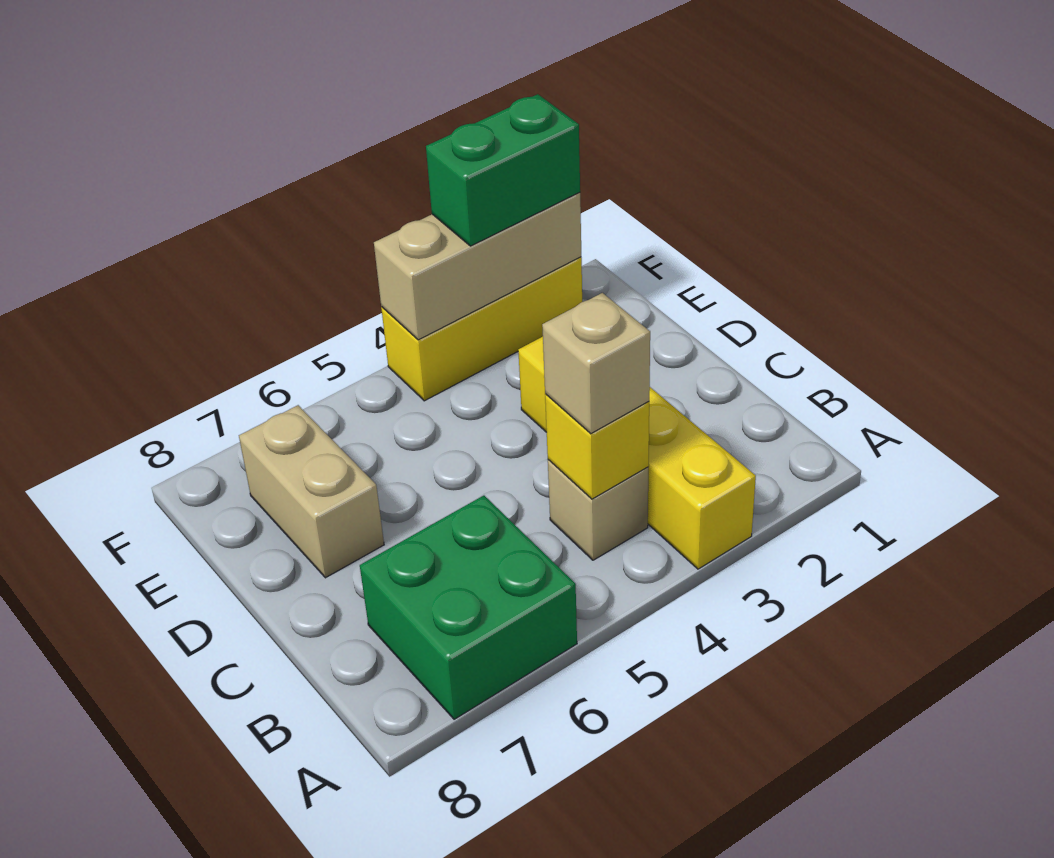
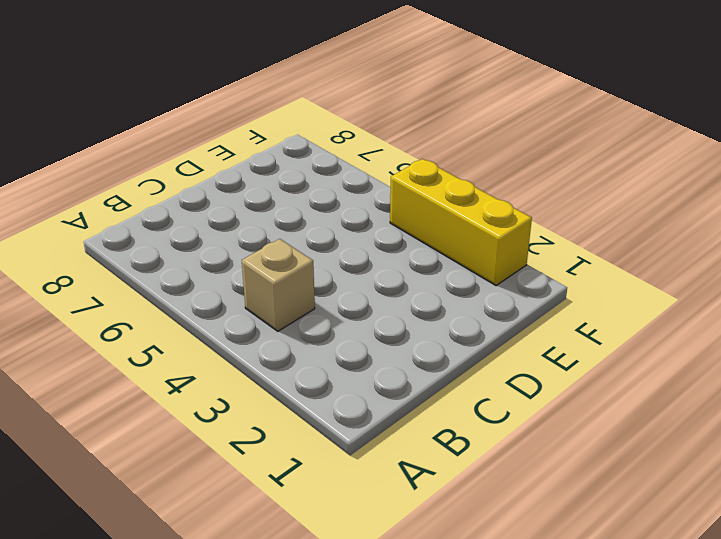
none -> yellow brick A3:D3 level 1
none -> green brick A6:B7 level 1

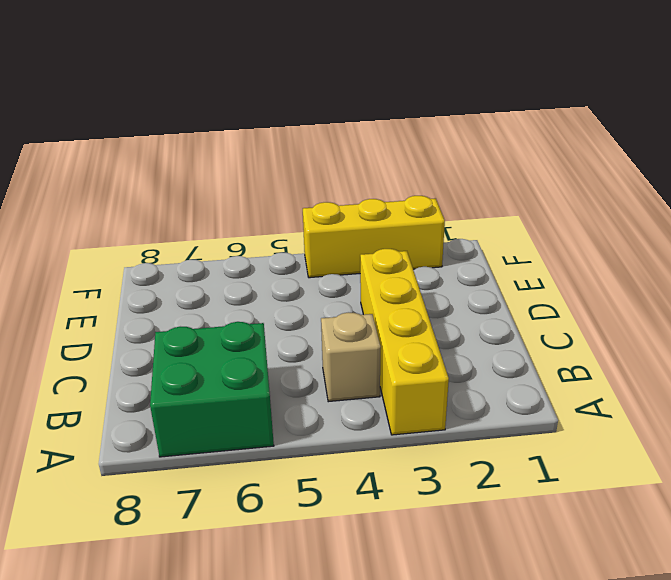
none -> tan brick D7:E7 level 1
none -> yellow brick B4 level 2

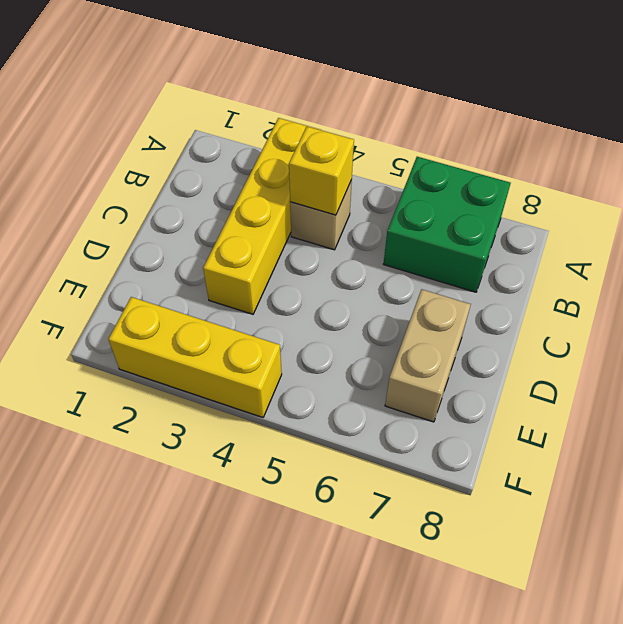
none -> tan brick F2:F4 level 2
none -> tan brick B4 level 3

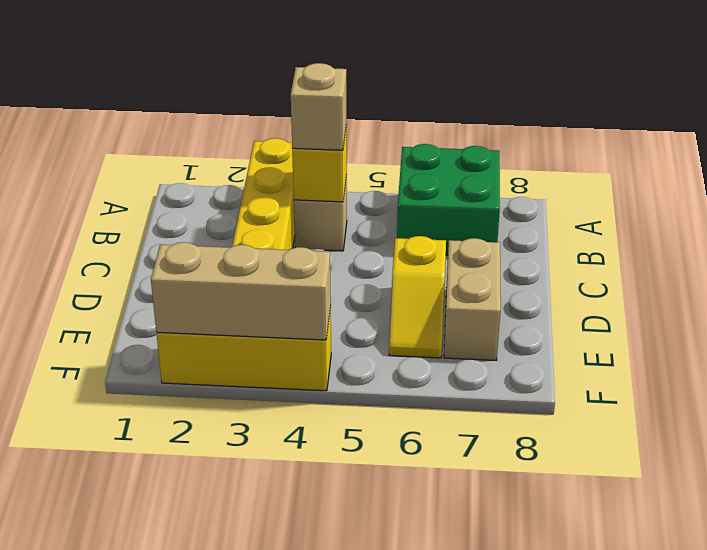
yellow slope D6:E6 level 1 top D -> none
none -> green brick F2:F3 level 3

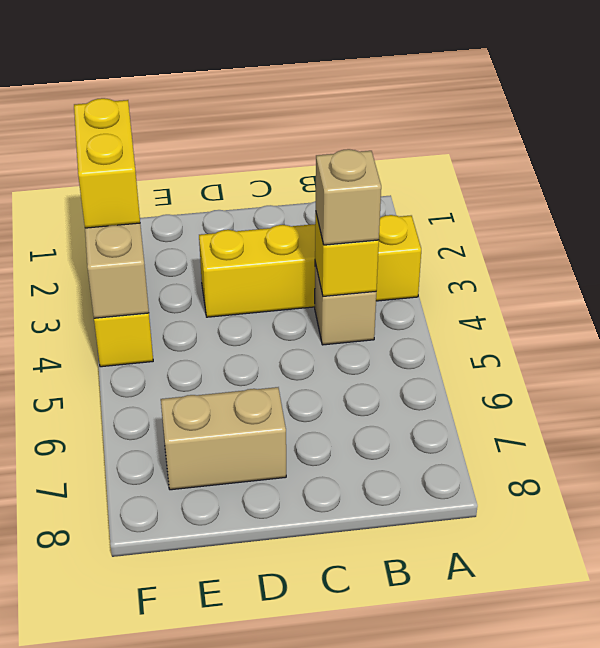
yellow brick F2:F3 level 3 -> green brick F2:F3 level 3
none -> green brick A6:B7 level 1

